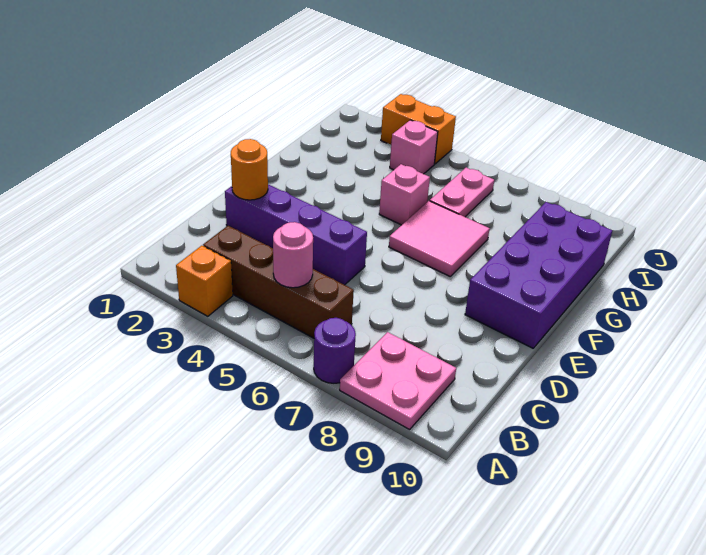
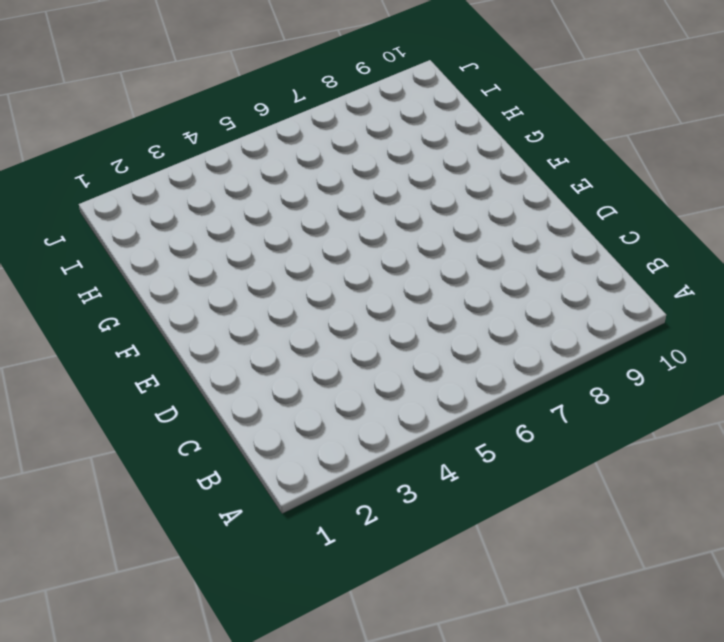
none -> orange brick A3 level 1
none -> purple round brick A7 level 1
none -> pink plate A8:B9 level 1

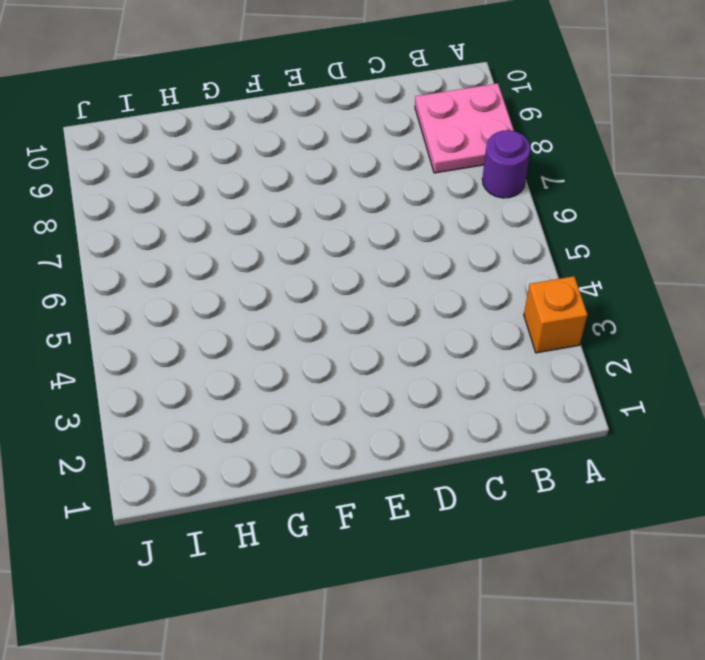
none -> brown brick B3:B6 level 1
none -> purple brick D2:D5 level 1
none -> purple brick E9:H10 level 1

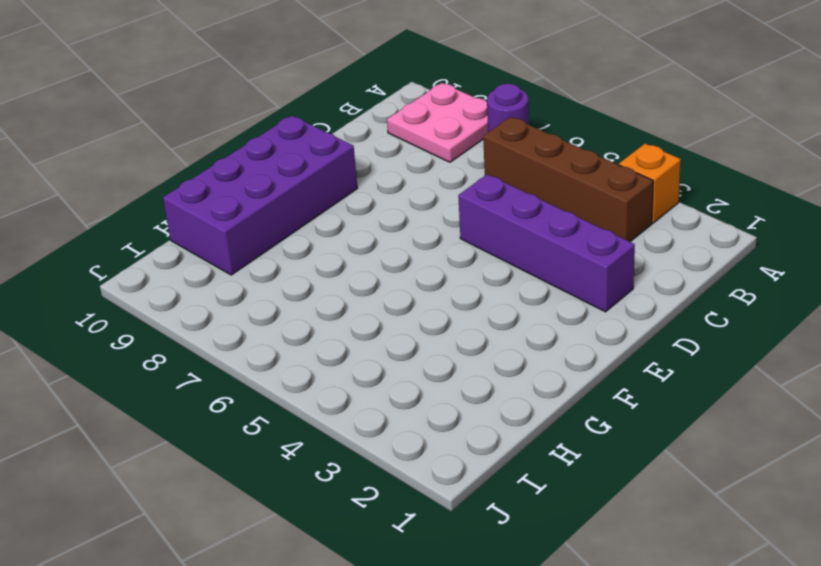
none -> pink tile F6:G7 level 1
none -> pink brick G5 level 1
none -> pink plate H6:I6 level 1

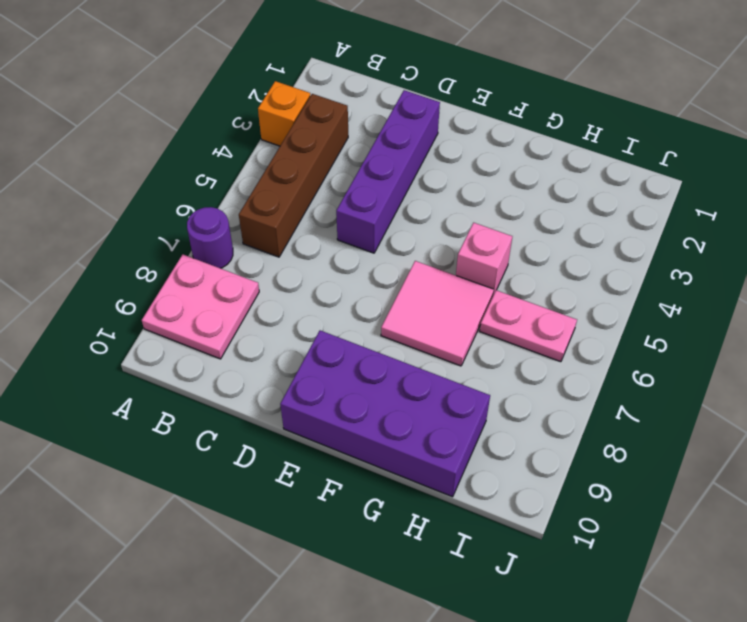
none -> pink brick I4 level 1
none -> orange brick J3:J4 level 1
none -> pink round brick B5 level 2

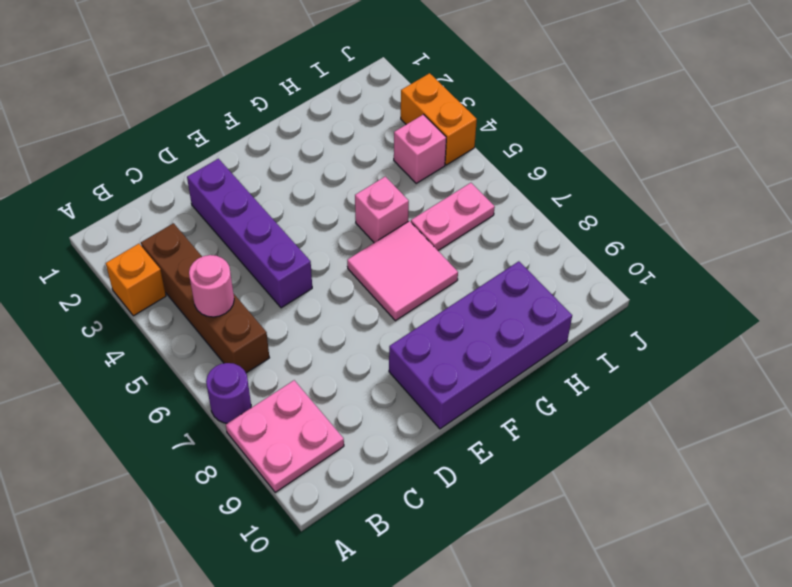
none -> orange round brick D2 level 2

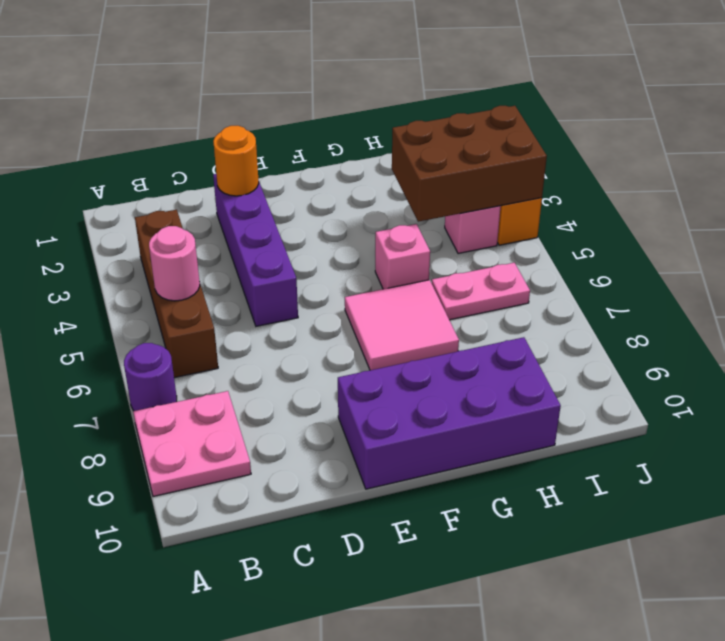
brown brick H3:J4 level 2 -> none
none -> orange brick A3 level 1

